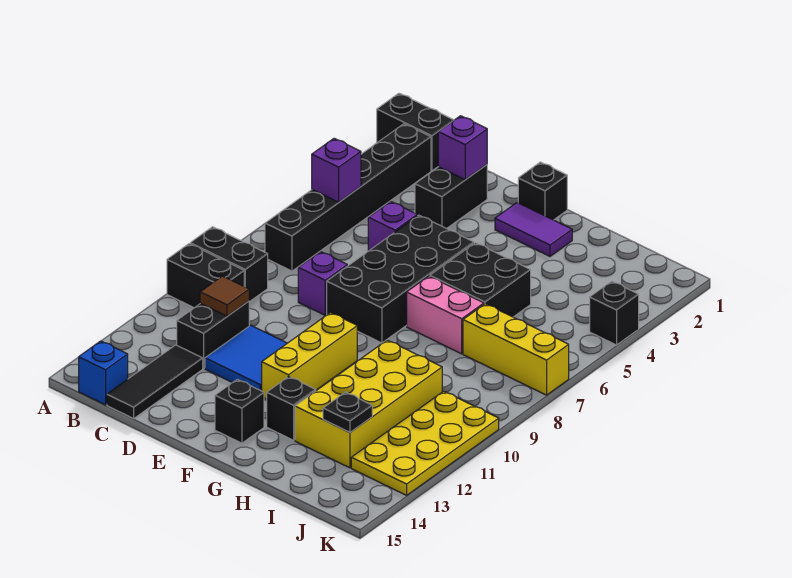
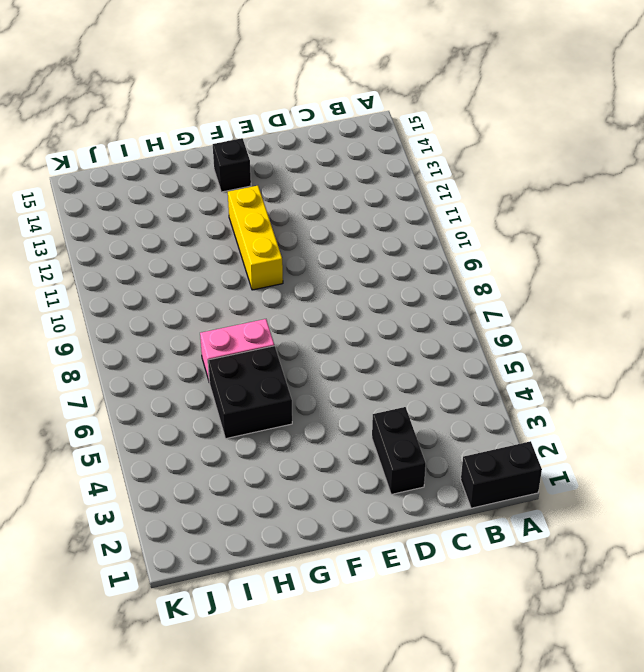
none -> black brick A9:B9 level 1
none -> black brick A10:B10 level 1
none -> black brick B2:B7 level 1

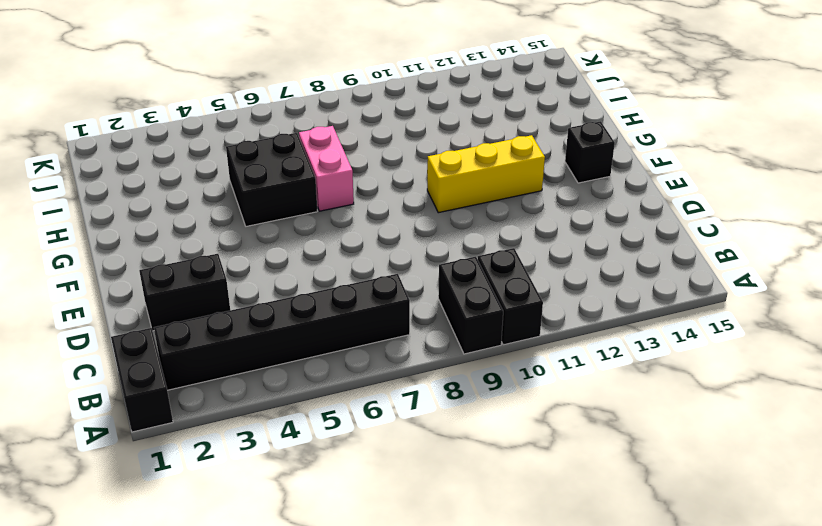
none -> blue brick B15 level 1
none -> black brick C11:C12 level 1
none -> black tile C13:C15 level 1

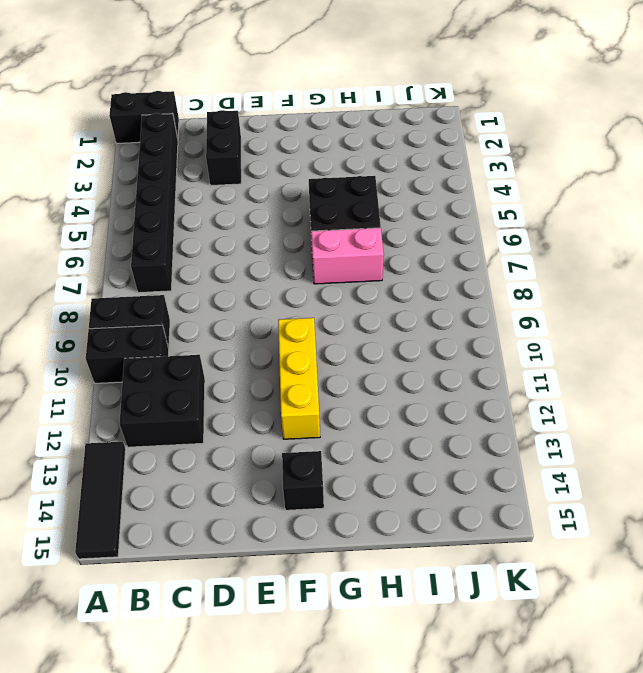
black tile A13:A15 level 1 -> black tile C13:C15 level 1
black brick B11:C12 level 1 -> black brick C11:C12 level 1
none -> blue brick B15 level 1
none -> purple brick D5 level 1
none -> purple brick D8 level 1

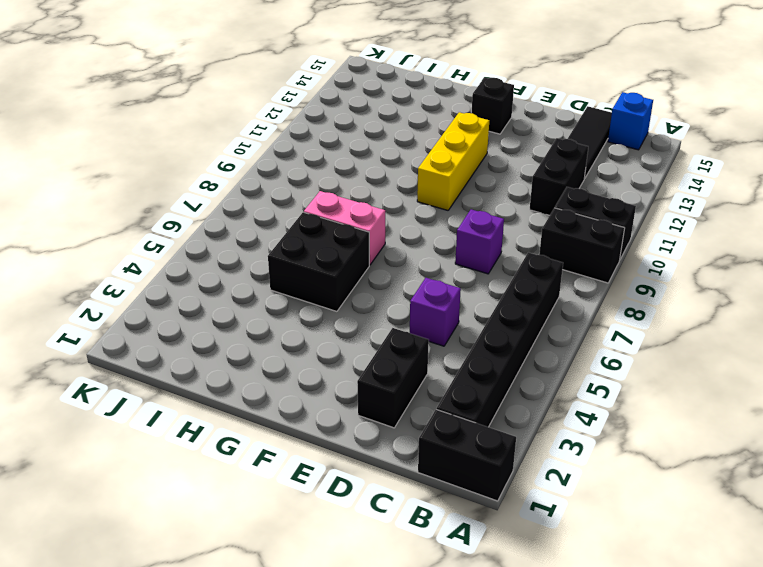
none -> blue tile D11:E12 level 1
none -> black brick E5:F8 level 1
none -> black brick F1 level 1

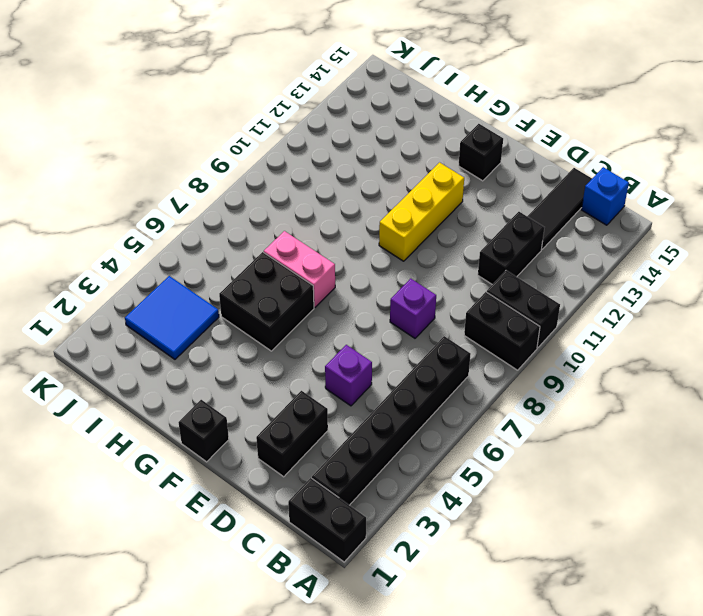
blue tile I3:J4 level 1 -> blue tile D11:E12 level 1
none -> black brick E5:F8 level 1
none -> purple tile F2:G2 level 1
none -> black brick G13 level 1

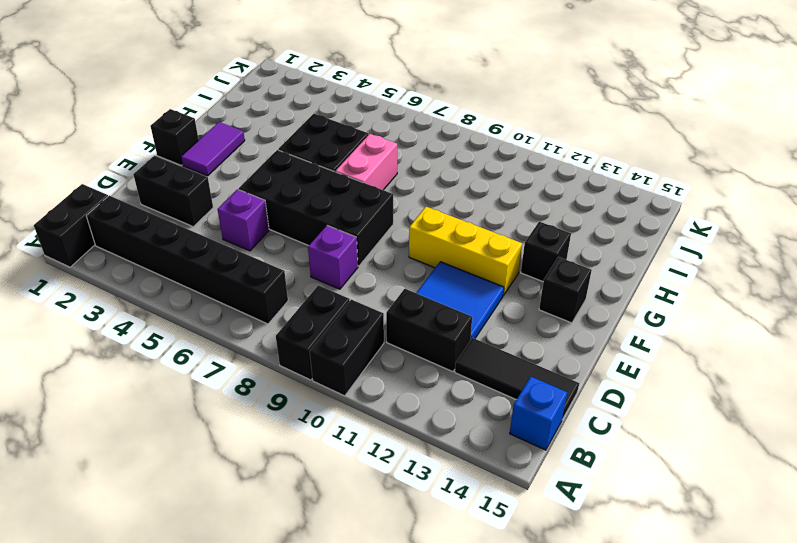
none -> yellow brick H10:I13 level 1
none -> yellow brick I7:K7 level 1
none -> yellow plate J10:K13 level 1

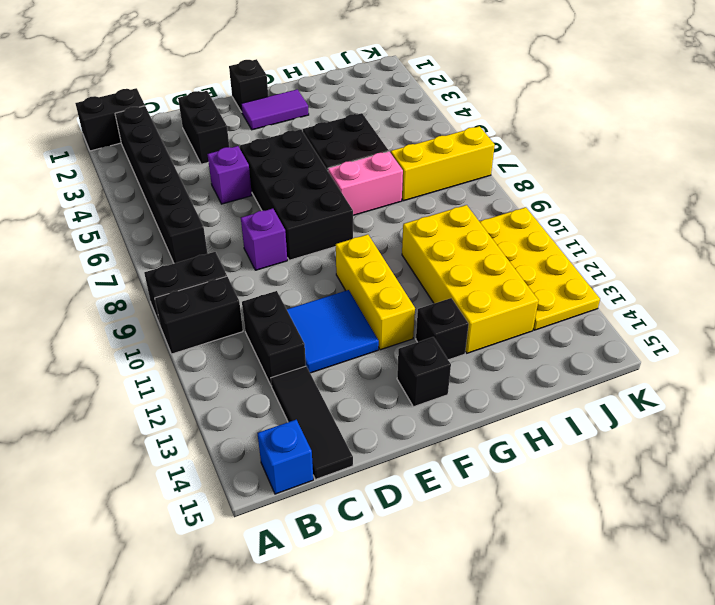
none -> black brick K4 level 1
none -> purple brick B5 level 2
none -> brown tile C11 level 2

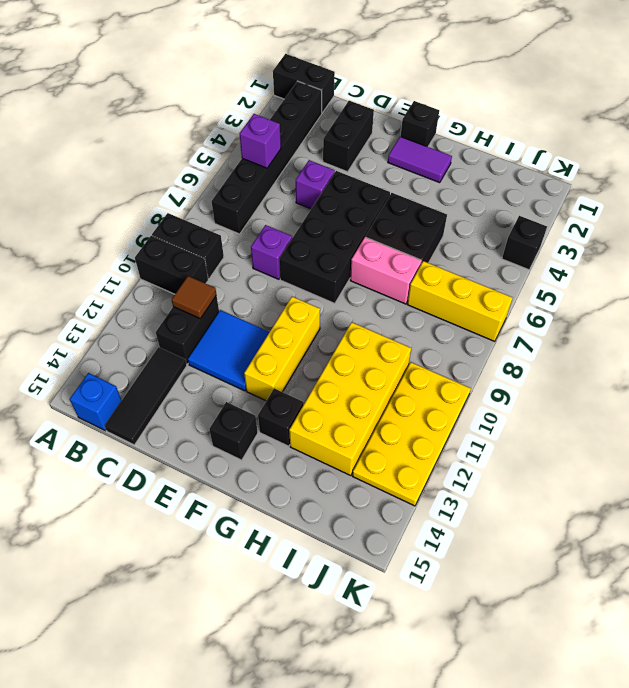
none -> purple brick D2 level 2
none -> black plate I13 level 2

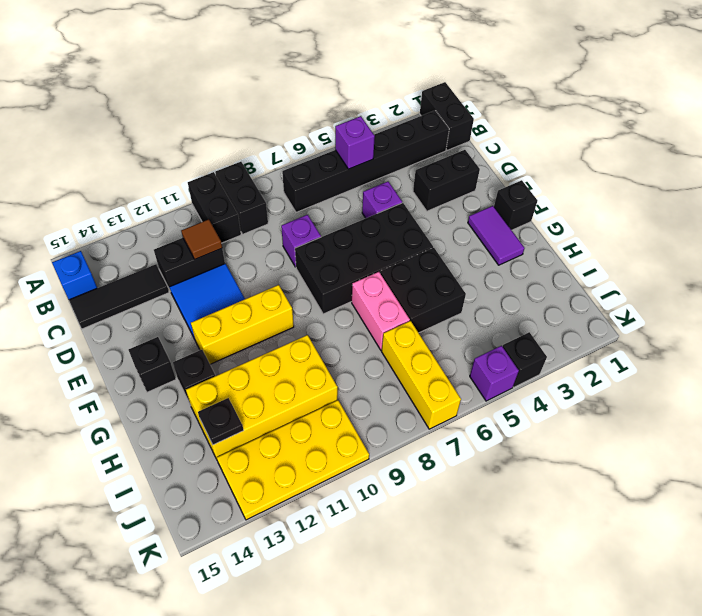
purple brick K5 level 1 -> purple brick D2 level 2

